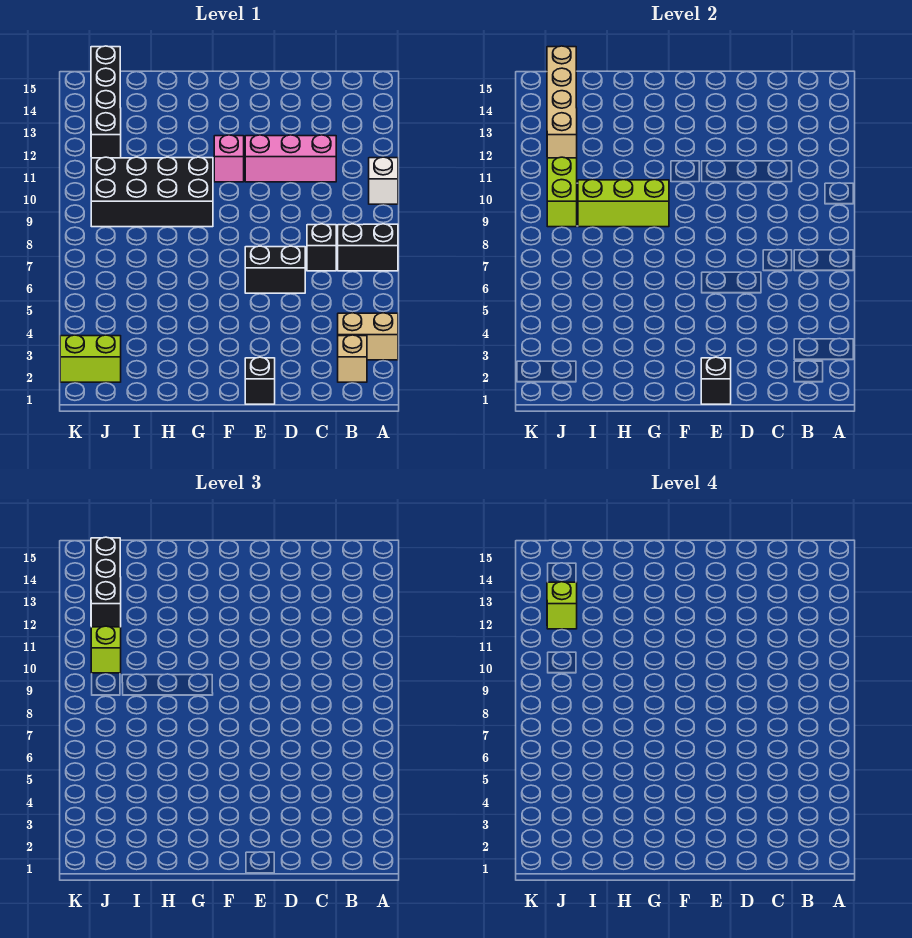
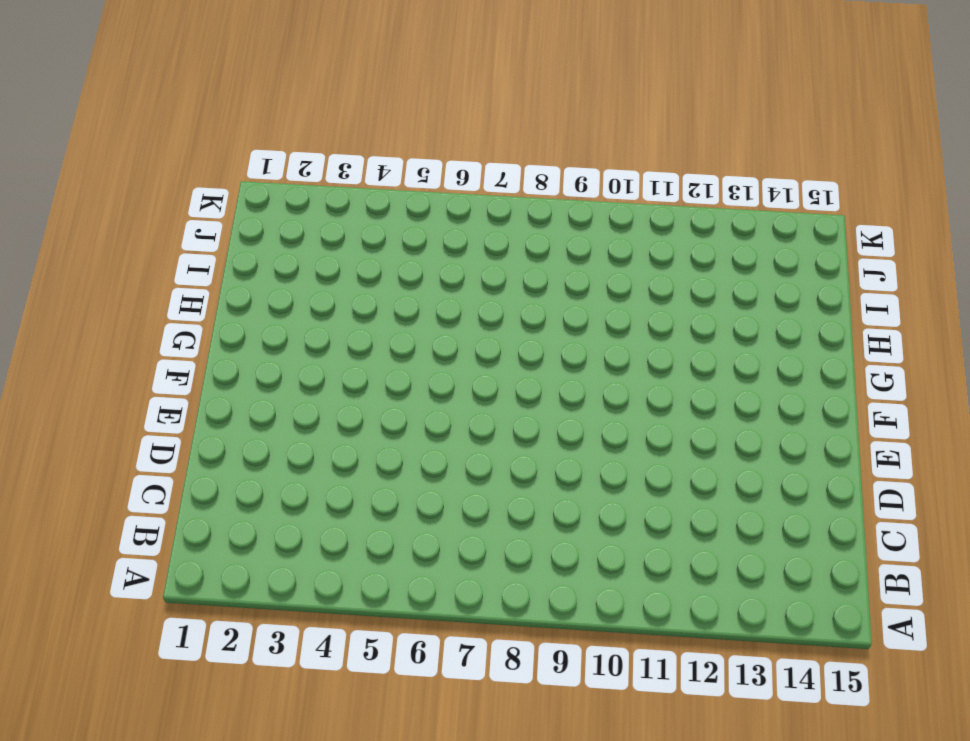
none -> tan brick A3:B3 level 1
none -> black brick A7:B7 level 1
none -> white brick A10 level 1

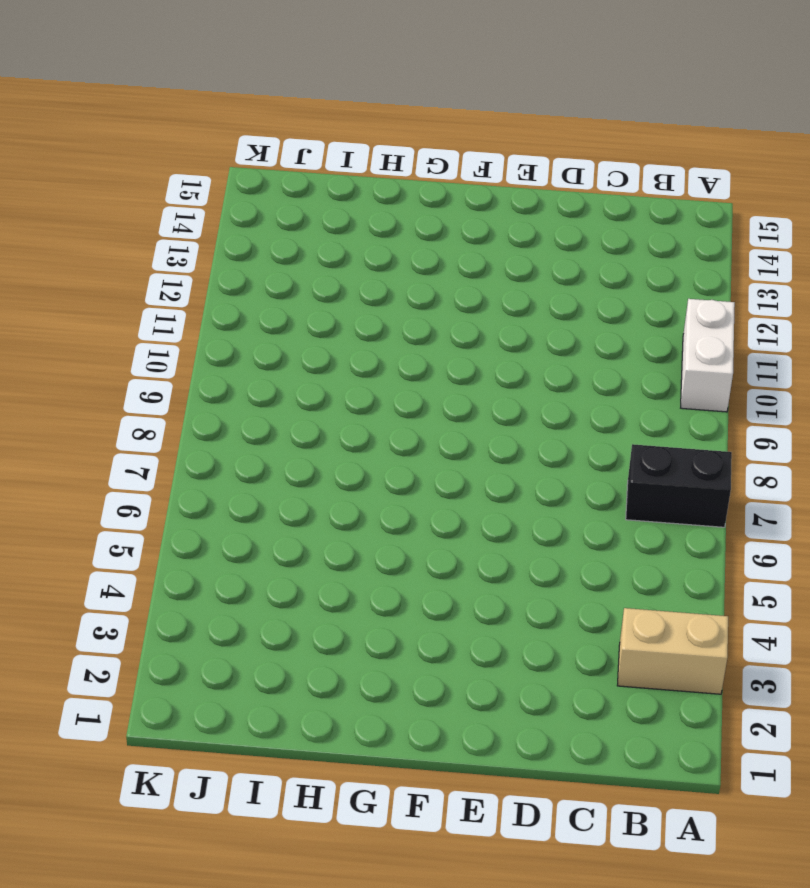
white brick A10:A11 level 1 -> white brick A10 level 1
none -> tan brick B2 level 1
none -> black brick C7 level 1
none -> pink brick C11:E11 level 1

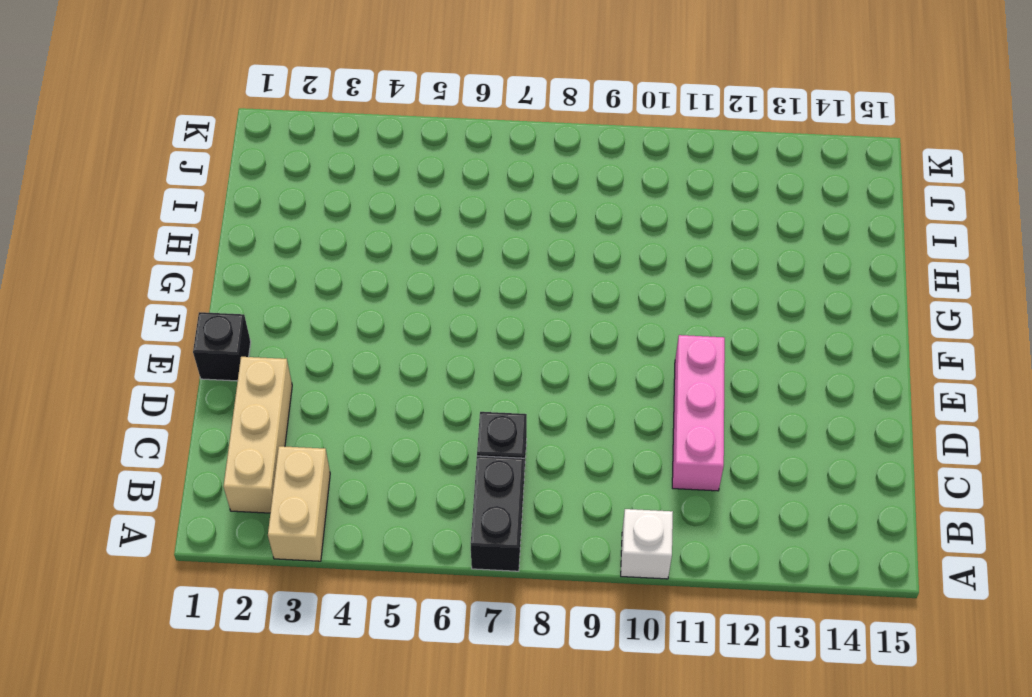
tan brick B2:D2 level 1 -> tan brick B2 level 1
none -> black brick D6:E6 level 1
none -> pink brick F11 level 1
none -> black brick G9:J10 level 1

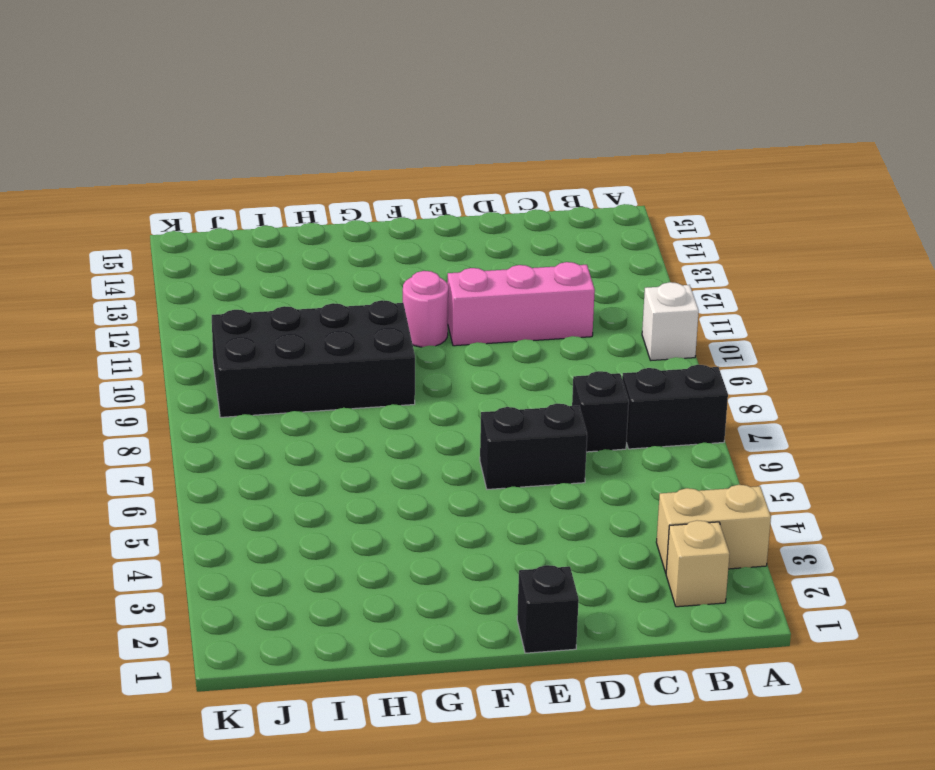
pink round brick F11 level 1 -> pink brick F11 level 1
none -> lime brick J2:K2 level 1
none -> black brick J12:J15 level 1
none -> black brick E1 level 2

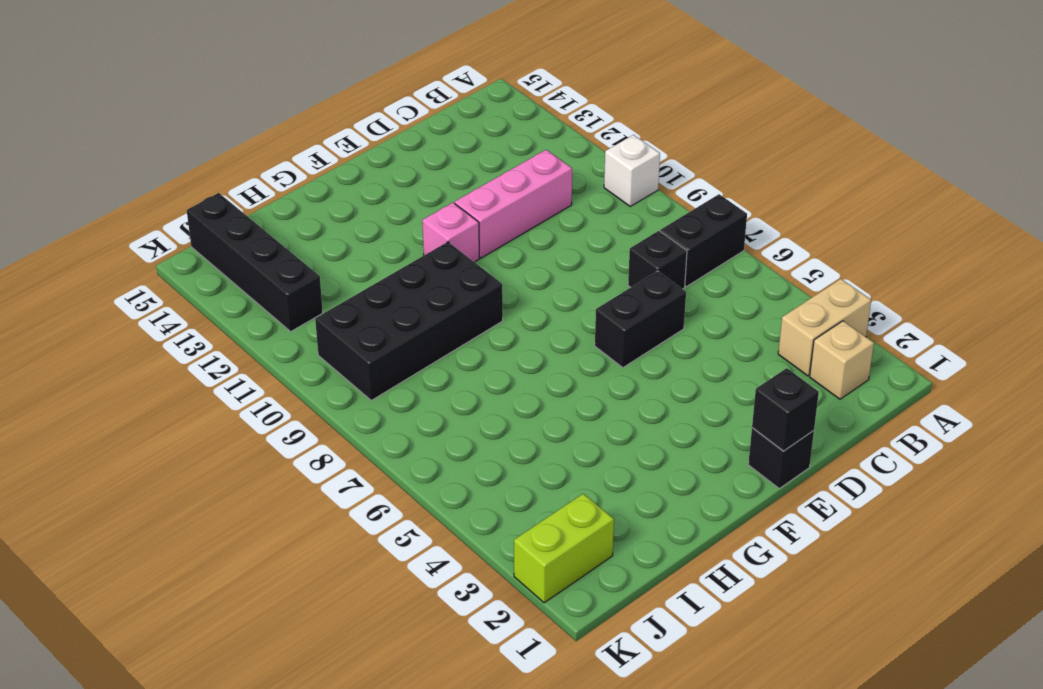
none -> lime brick G9:I9 level 2
none -> lime brick J9:J10 level 2
none -> tan brick J12:J15 level 2

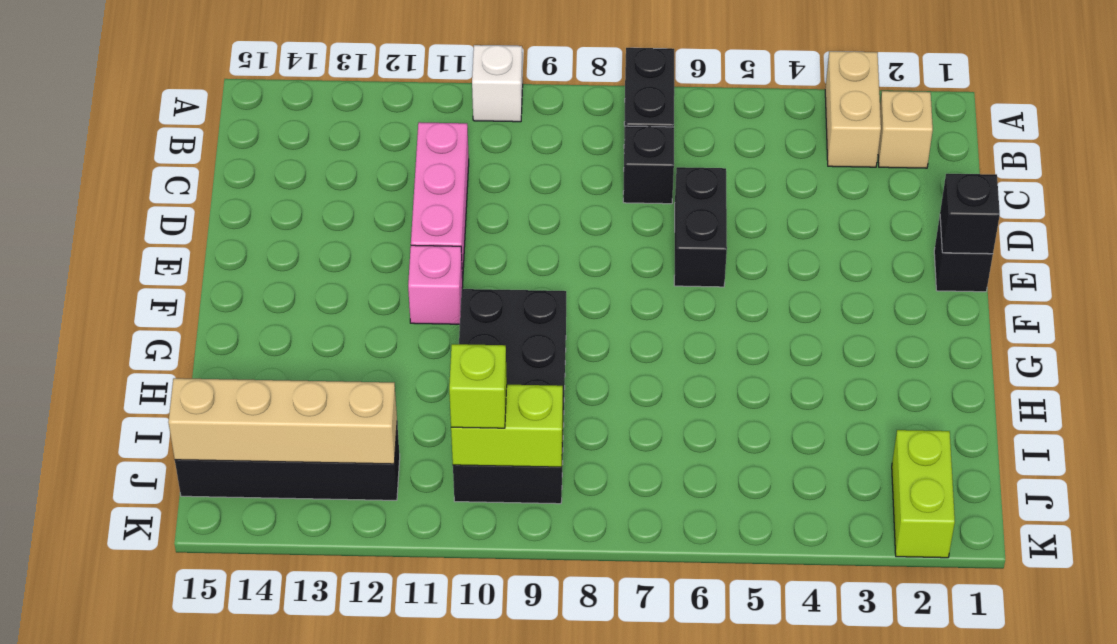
none -> lime brick G9:I9 level 2
none -> black brick J12:J14 level 3
none -> lime brick J12 level 4

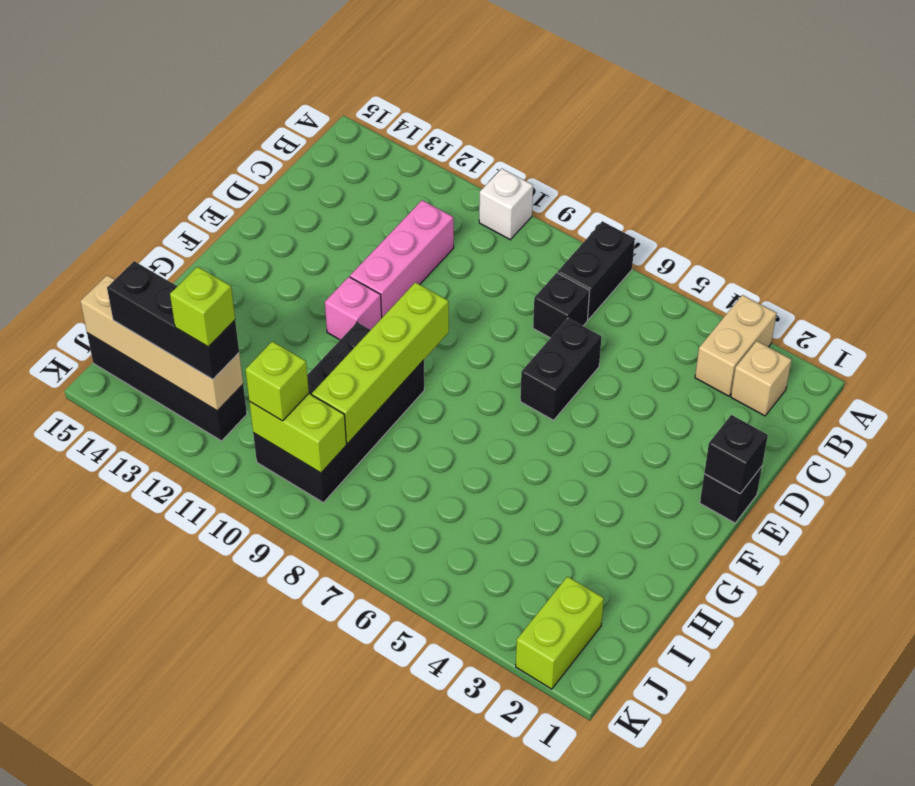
lime brick F9:I9 level 2 -> lime brick G9:I9 level 2

